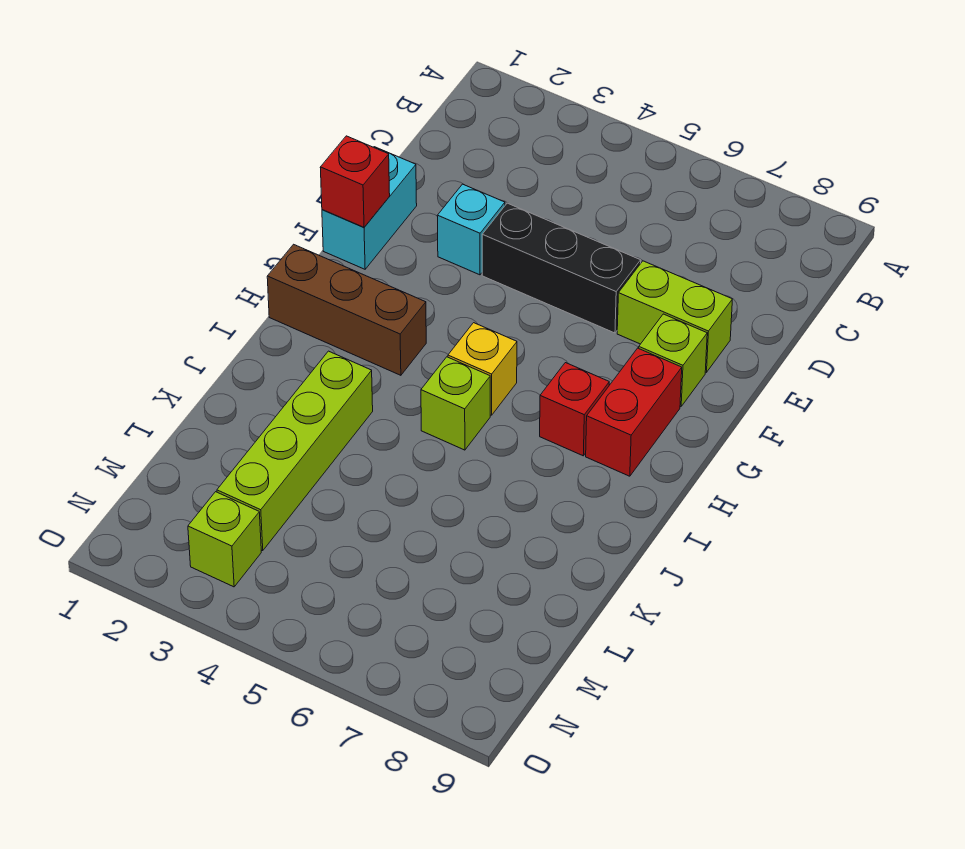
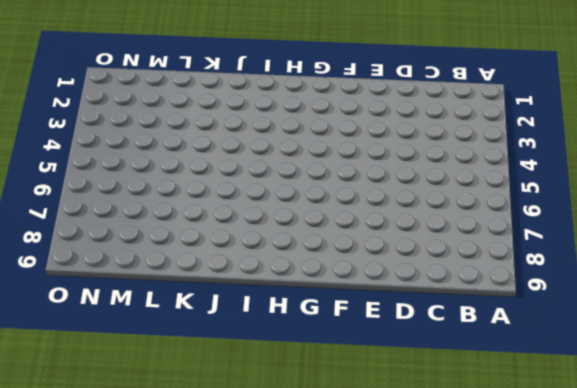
none -> cyan brick E1:F1 level 1
none -> cyan brick E3 level 1
none -> black brick E4:E6 level 1

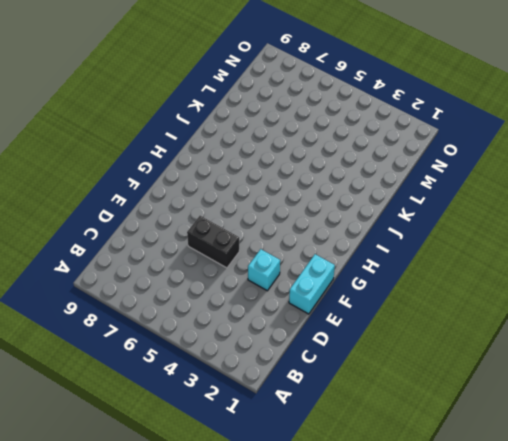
black brick E5:E6 level 1 -> black brick E4:E6 level 1
none -> lime brick E7:E8 level 1
none -> lime brick F8 level 1
none -> red brick G8:H8 level 1

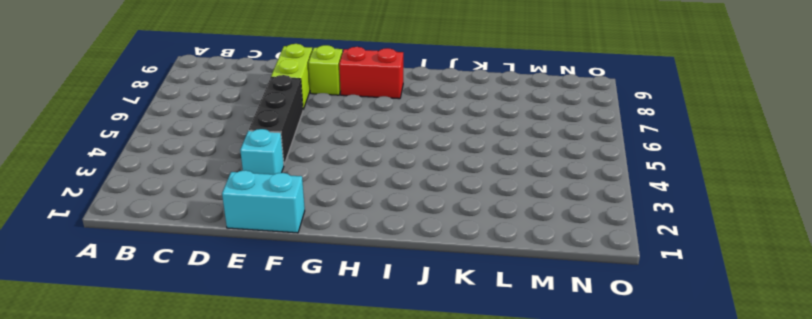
none -> brown brick H1:H3 level 1
none -> yellow brick H5 level 1
none -> red brick H7 level 1

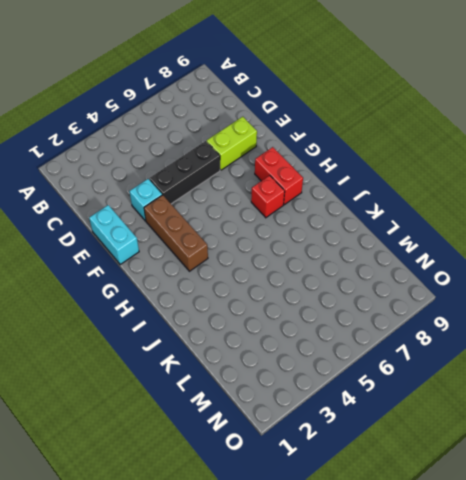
brown brick F3:H3 level 1 -> brown brick H1:H3 level 1
none -> lime brick F8 level 1
none -> yellow brick H5 level 1
none -> lime brick I5 level 1

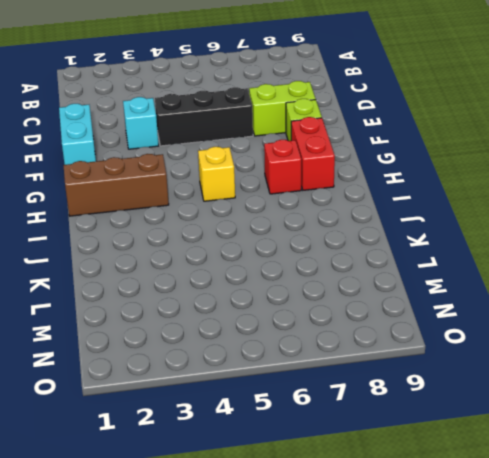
none -> lime brick I5 level 1
none -> lime brick J3:M3 level 1
none -> lime brick N3 level 1

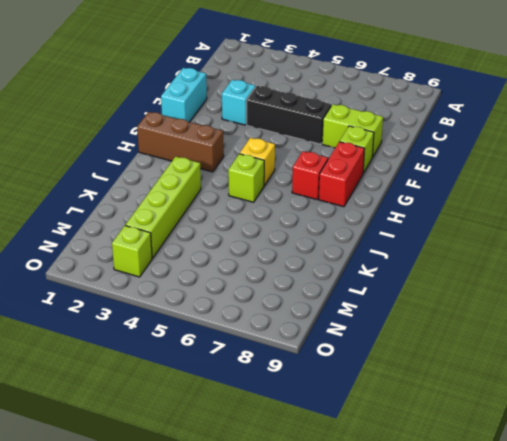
none -> red brick F1 level 2

